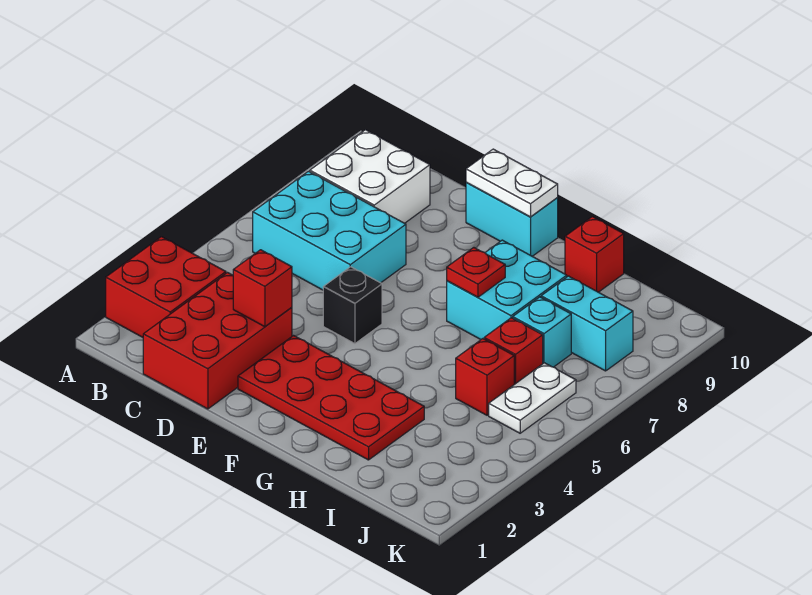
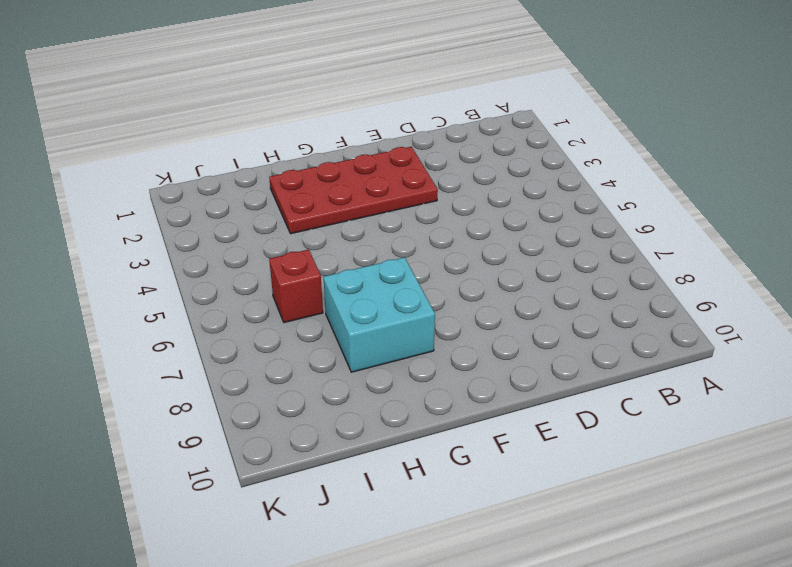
none -> red brick A2:B3 level 1
none -> cyan brick B6:D7 level 1
none -> white brick B8:C9 level 1

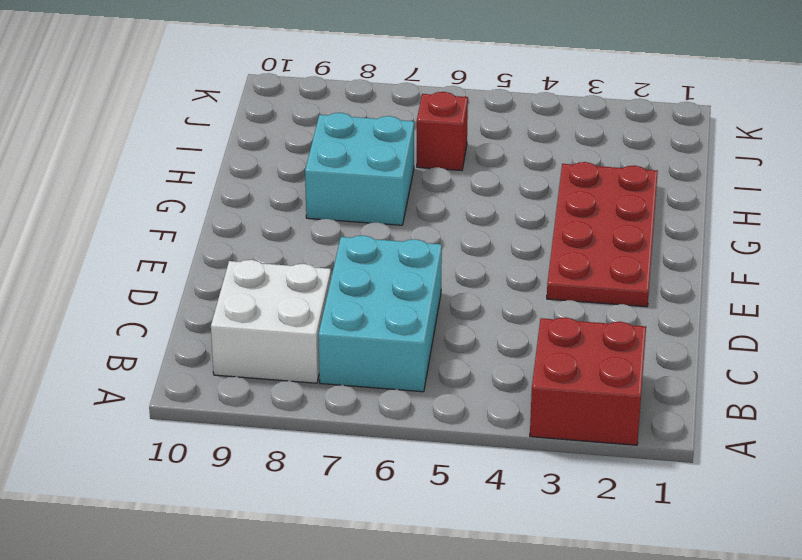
none -> red brick C1:D3 level 1
none -> black brick E5 level 1
none -> cyan brick E10:F10 level 1

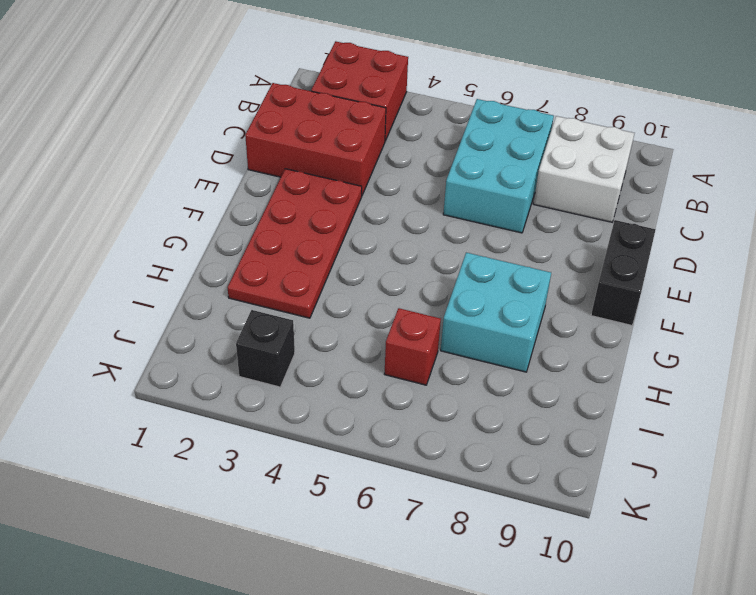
black brick E10:F10 level 1 -> cyan brick E10:F10 level 1
black brick J3 level 1 -> black brick E5 level 1
none -> red brick H10 level 1
none -> red brick I5 level 1
none -> cyan brick I7 level 1

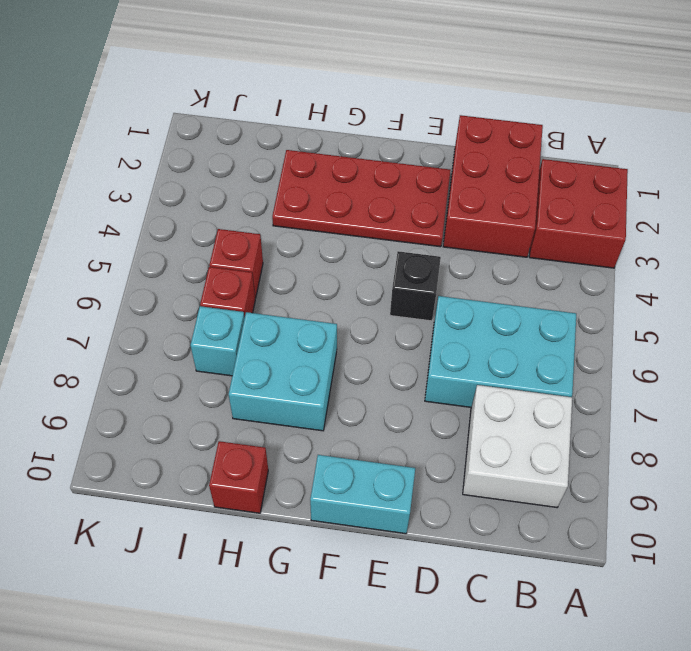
none -> cyan brick I8:J8 level 1
none -> white plate J5:J6 level 1
none -> red brick D3 level 2

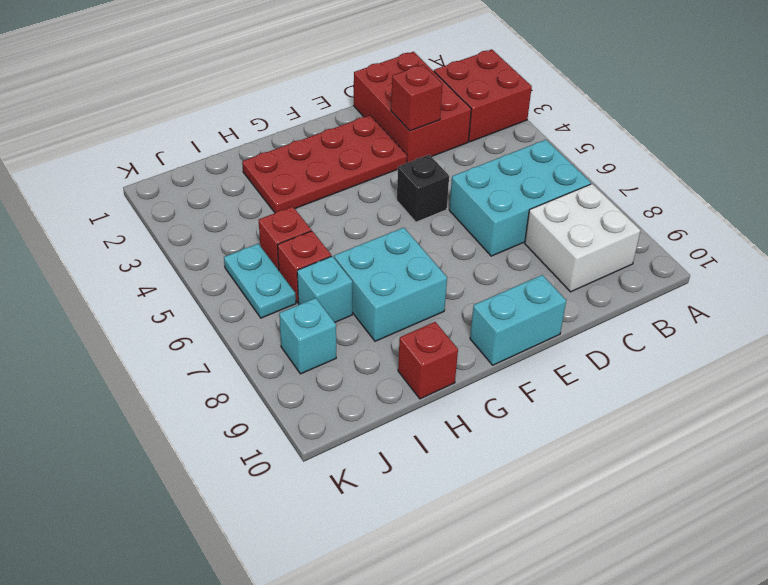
cyan plate J5:J6 level 1 -> white plate J5:J6 level 1
cyan brick J8 level 1 -> cyan brick I8:J8 level 1
none -> white plate E10:F10 level 2
none -> red plate G7 level 2

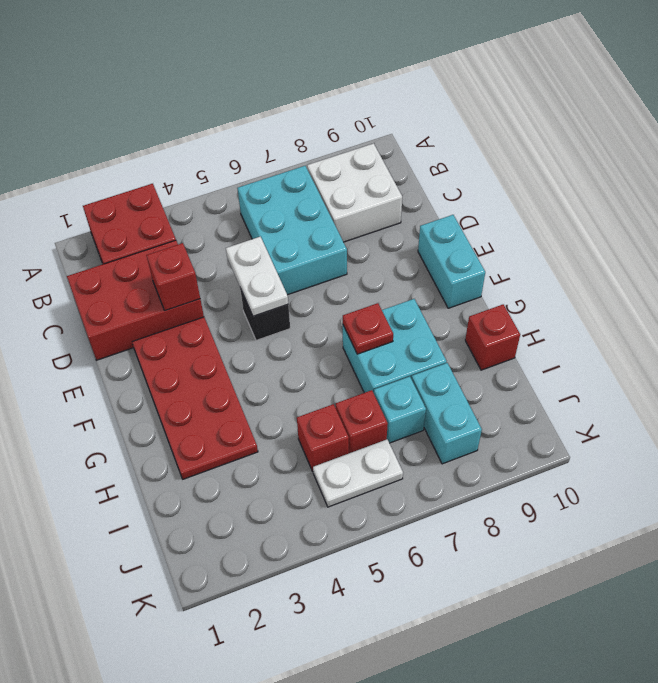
white plate D5:E5 level 2 -> white plate E10:F10 level 2

